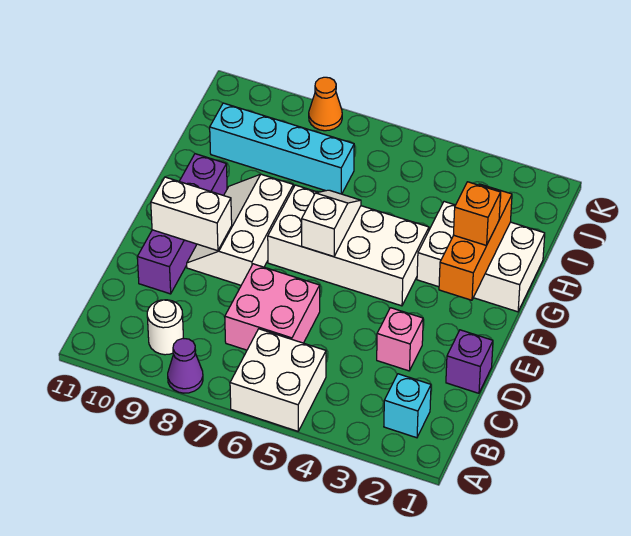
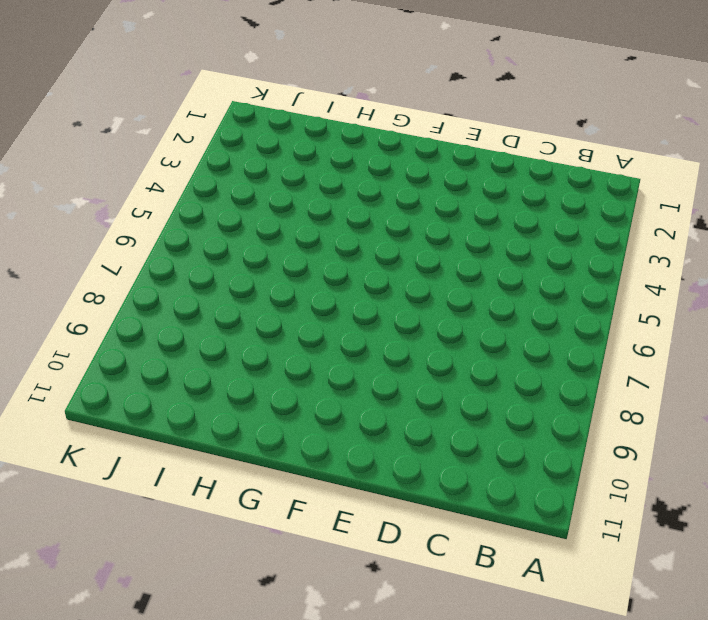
none -> white brick A5:B6 level 1
none -> purple cone A8 level 1
none -> cyan brick B2 level 1

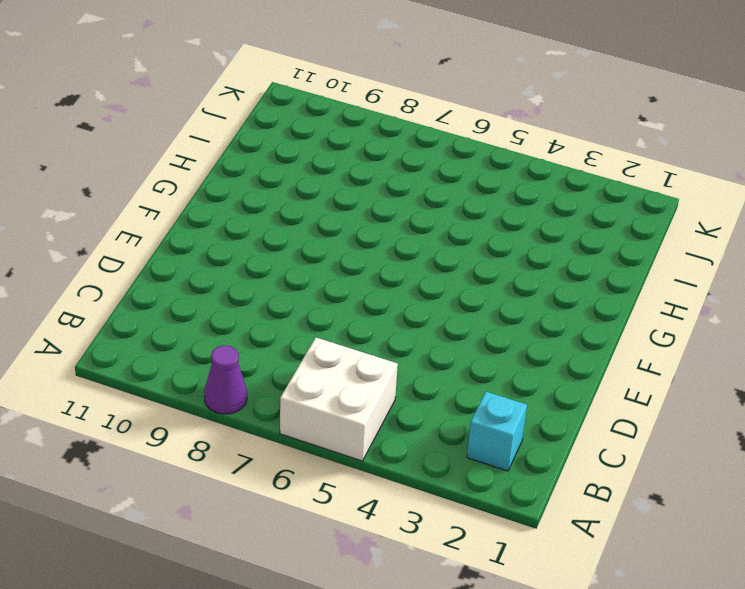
none -> white round brick B9 level 1
none -> pink brick C6:D7 level 1
none -> purple brick D1 level 1

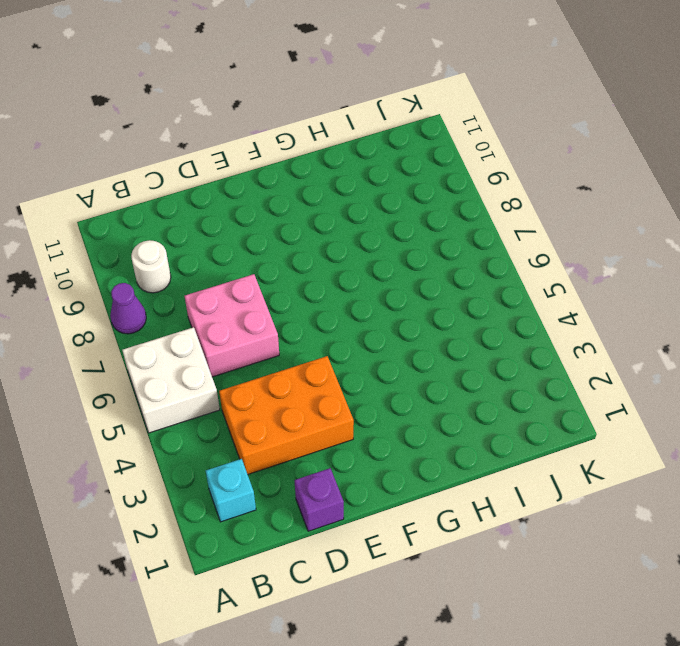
orange brick C3:E4 level 1 -> pink brick D3 level 1
none -> purple brick D10:G10 level 1
none -> white slope E8:G9 level 1 top 8
none -> white brick F4:G7 level 1

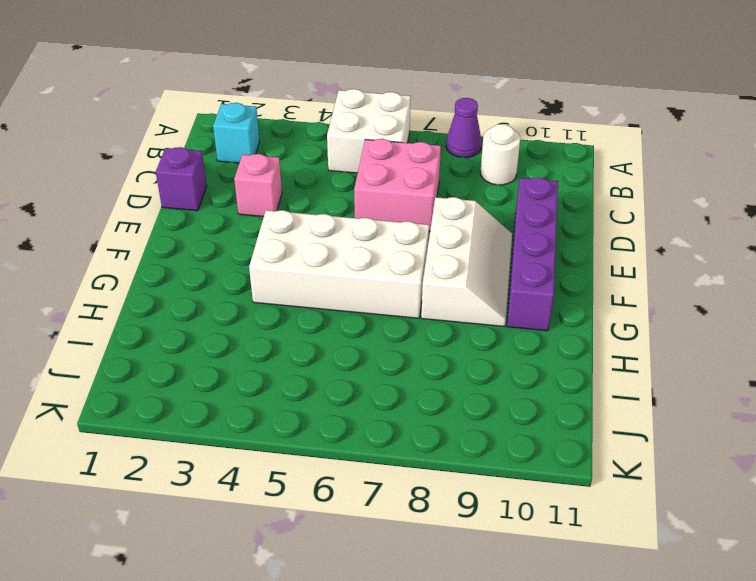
none -> white brick G1:H3 level 1
none -> cyan brick I7:I10 level 1
none -> orange cone K8 level 1

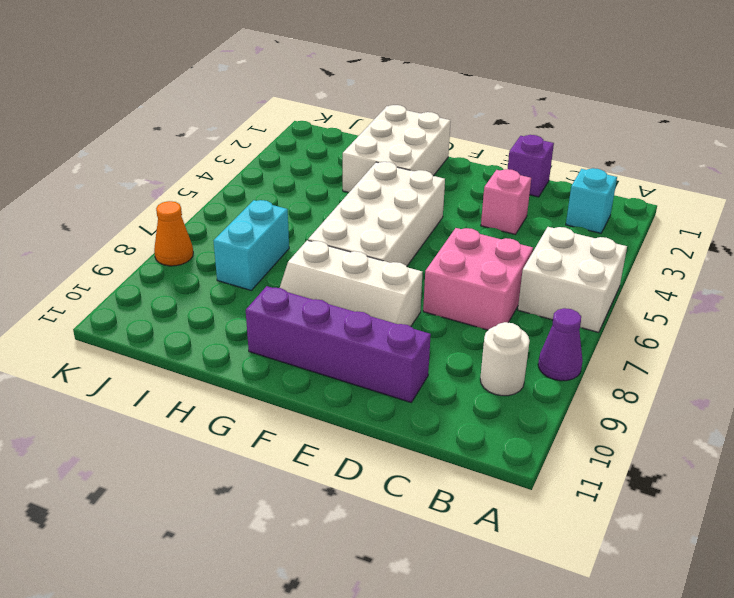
cyan brick I7:I8 level 1 -> cyan brick I7:I10 level 1
none -> white brick E9:E10 level 2
none -> orange brick F2:H2 level 2
none -> white slope F6:G6 level 2 top F

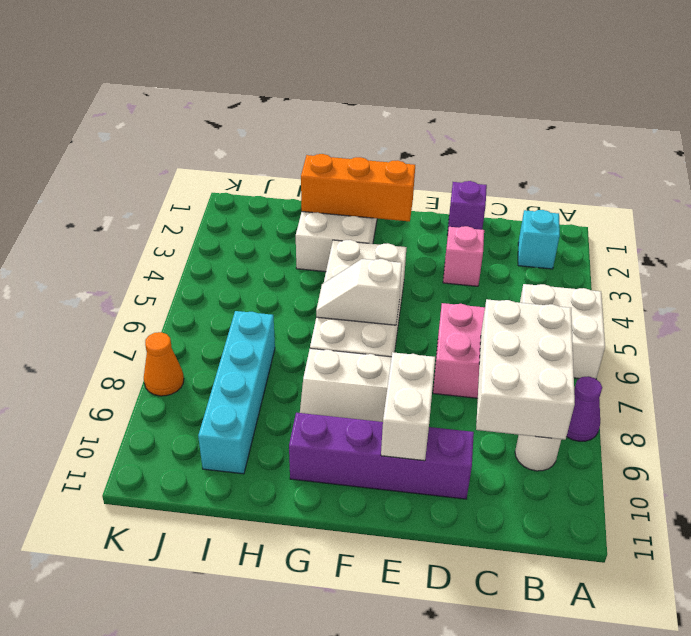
white brick B7:C9 level 2 -> none
none -> orange brick G2 level 3

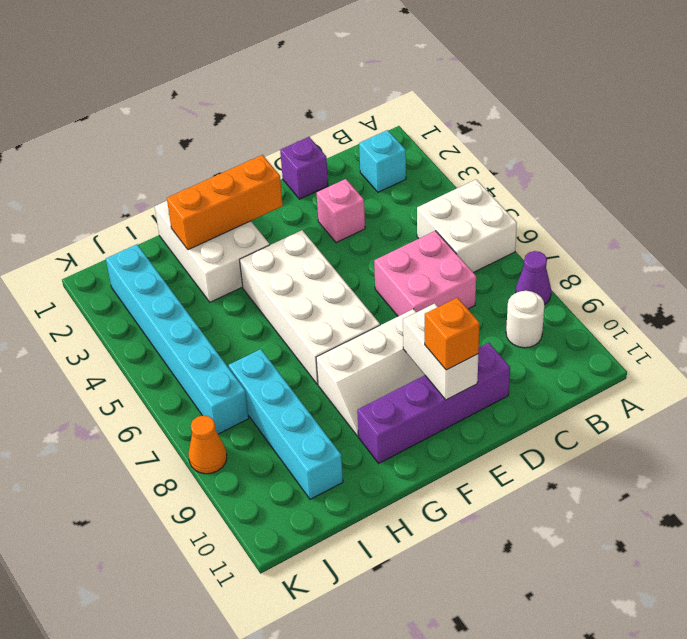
orange brick E10 level 3 -> orange brick G2 level 3
cyan brick J2:J7 level 1 -> none
none -> white slope F6:G6 level 2 top F

